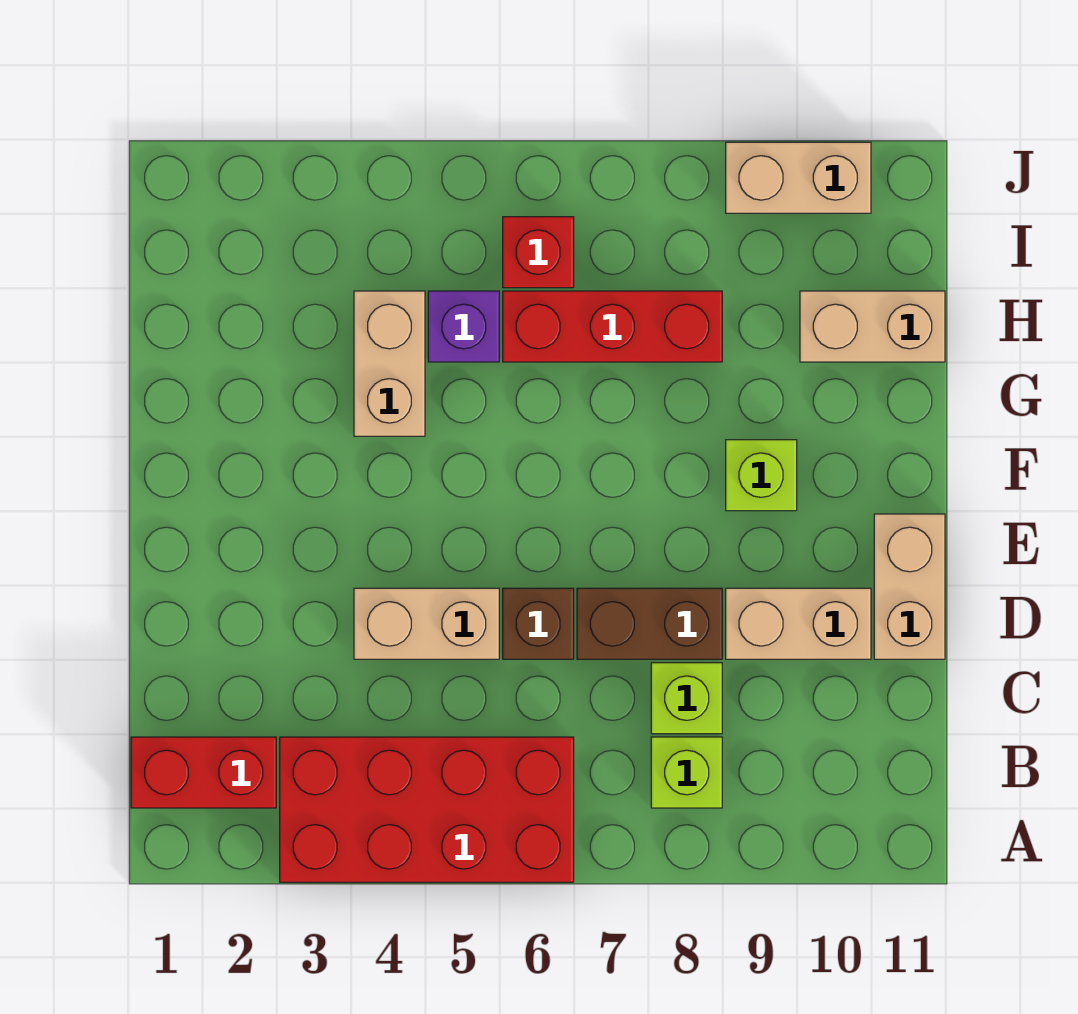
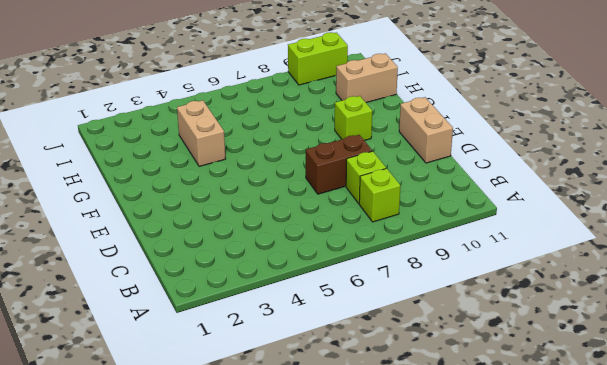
lime brick J9:J10 level 1 -> tan brick J9:J10 level 1
none -> red brick A3:B6 level 1
none -> red brick B1:B2 level 1
none -> tan brick D4:D5 level 1

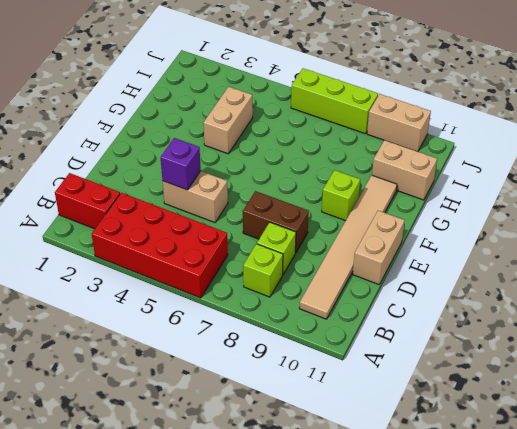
tan tile B10:G10 level 1 -> tan brick D9:D10 level 1
purple brick D4 level 2 -> purple brick H5 level 1
lime brick J6:J8 level 1 -> none
none -> brown brick D6 level 1
none -> red brick H6:H8 level 1
none -> red brick I6 level 1

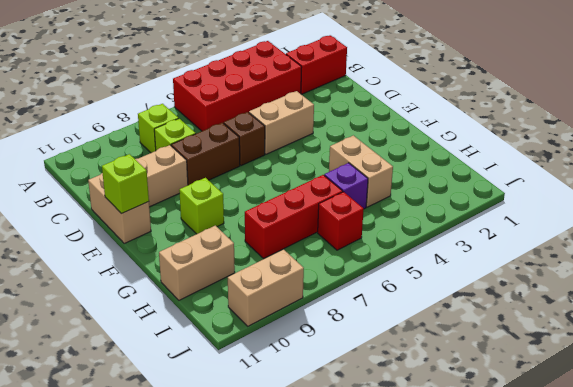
lime brick E11 level 2 -> none

